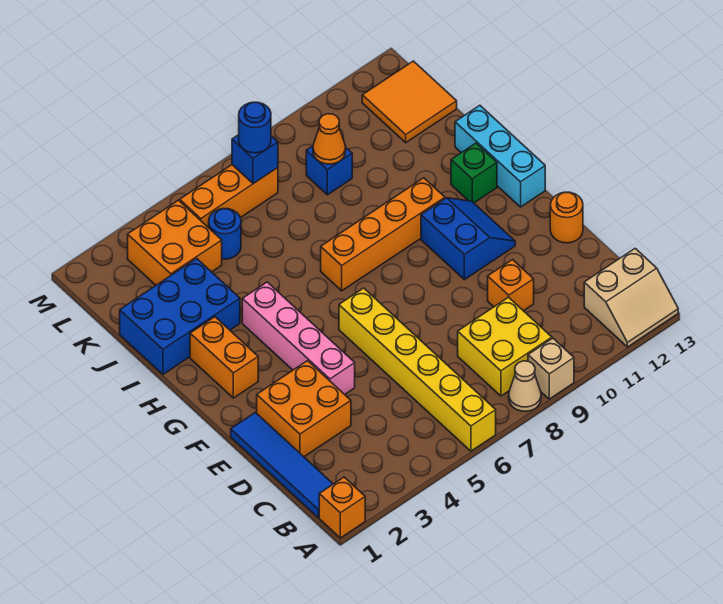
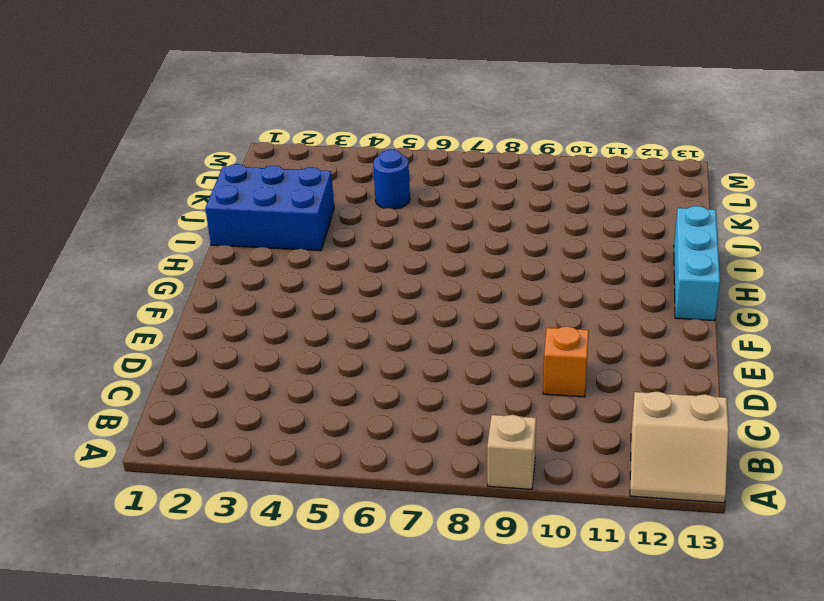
none -> orange brick A1 level 1
none -> yellow brick A6:F6 level 1
none -> tan cone A8 level 1

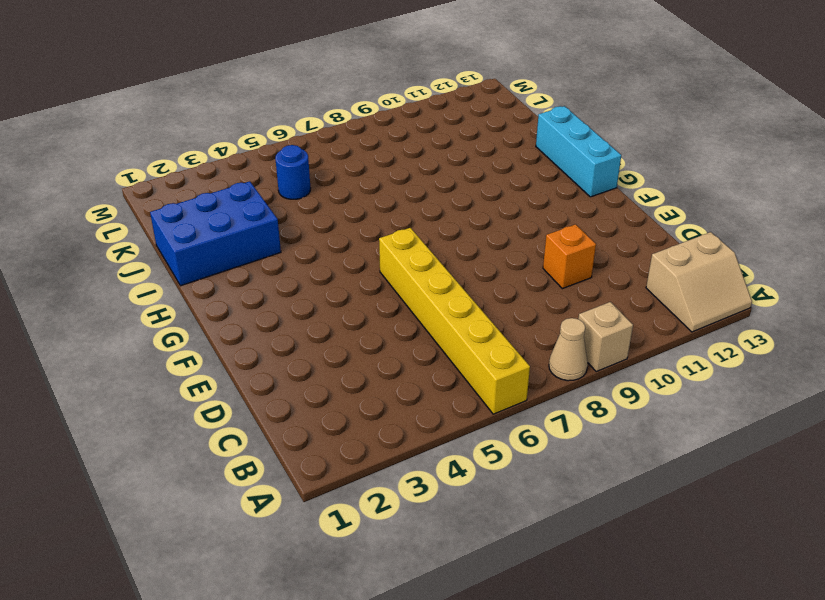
none -> orange brick A1 level 1
none -> blue tile B1:E1 level 1
none -> yellow brick B8:C9 level 1

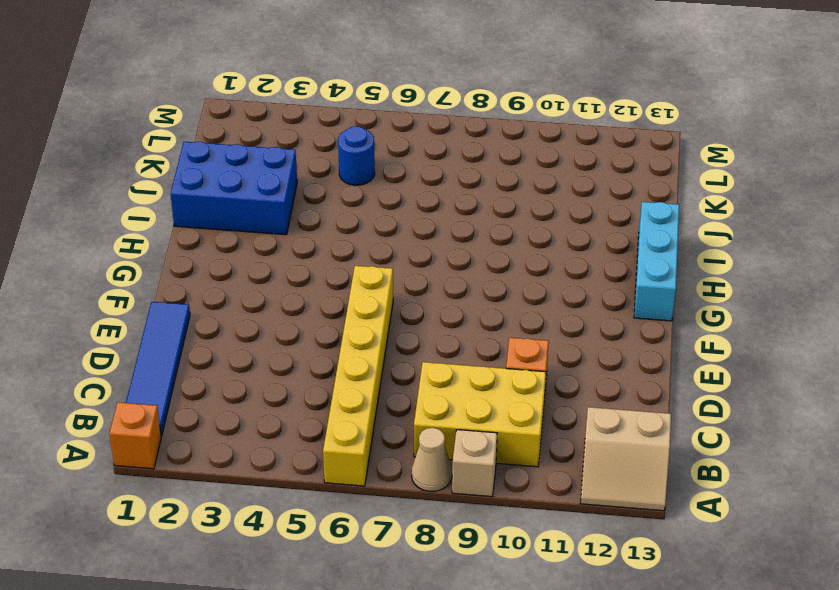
yellow brick B8:C10 level 1 -> yellow brick B8:C9 level 1
none -> orange brick D2:E3 level 1
none -> pink brick E4:H4 level 1
none -> orange round brick E13 level 1

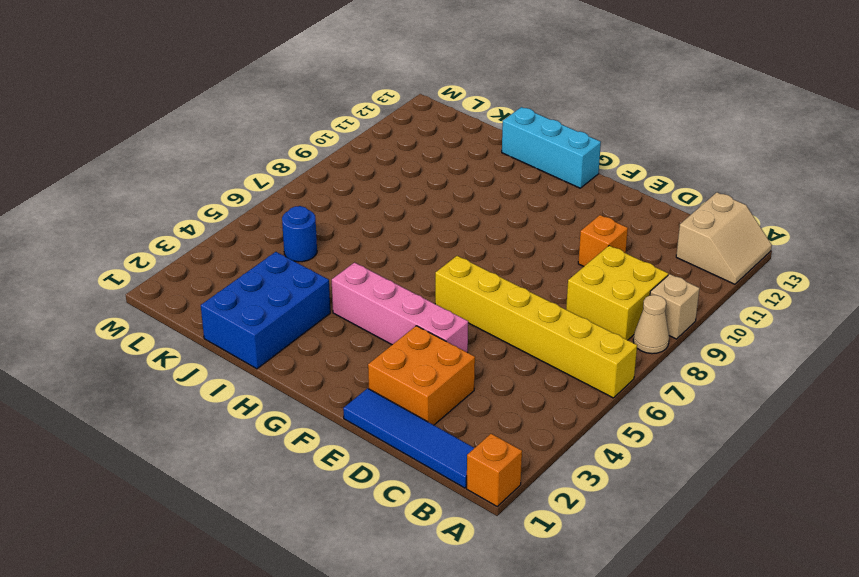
none -> orange round brick E13 level 1
none -> blue slope F10:G11 level 1 top 10
none -> orange brick G2:H2 level 1

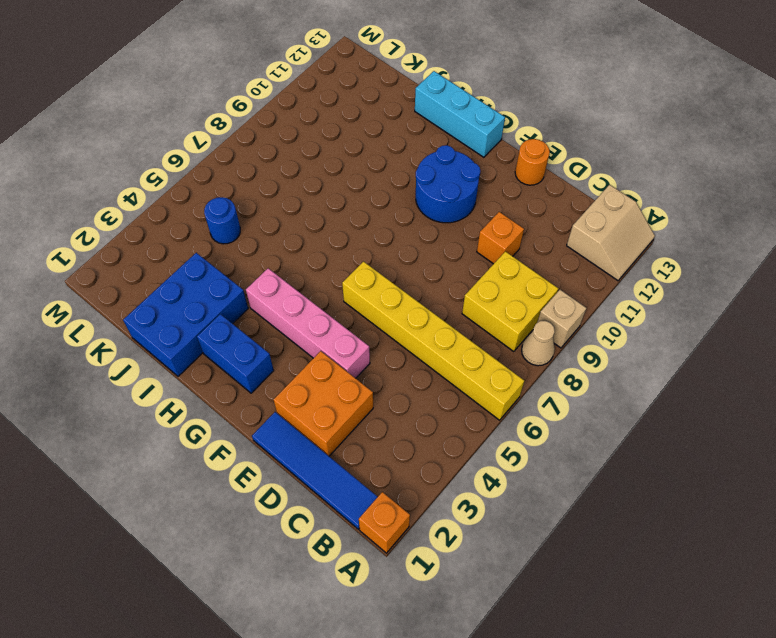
blue round brick F10:G11 level 1 -> blue slope F10:G11 level 1 top 10
blue brick G2:H2 level 1 -> orange brick G2:H2 level 1
none -> orange brick H7:H10 level 1
none -> green brick H12 level 1
none -> orange brick K3:L4 level 1

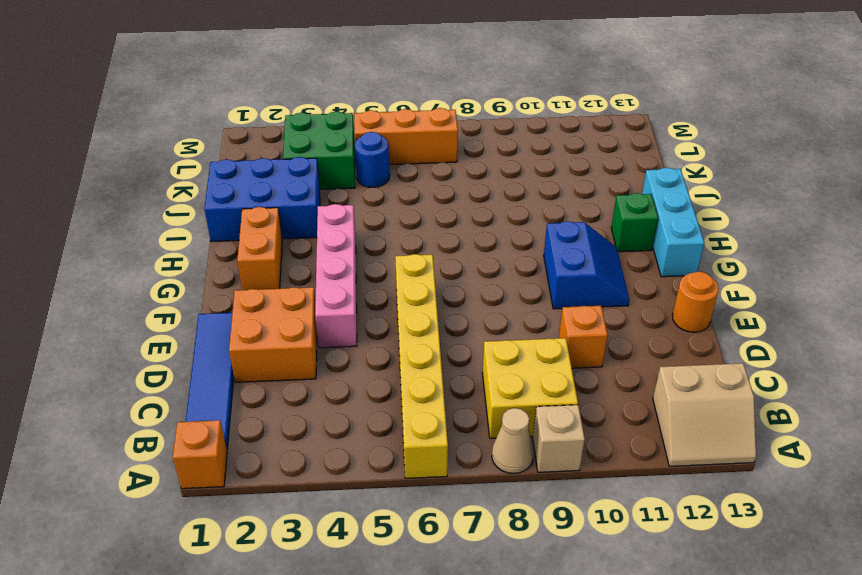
green brick K3:L4 level 1 -> orange brick K3:L4 level 1
none -> orange brick H7:H10 level 1
none -> blue brick K9 level 1
none -> orange tile K12:L13 level 1

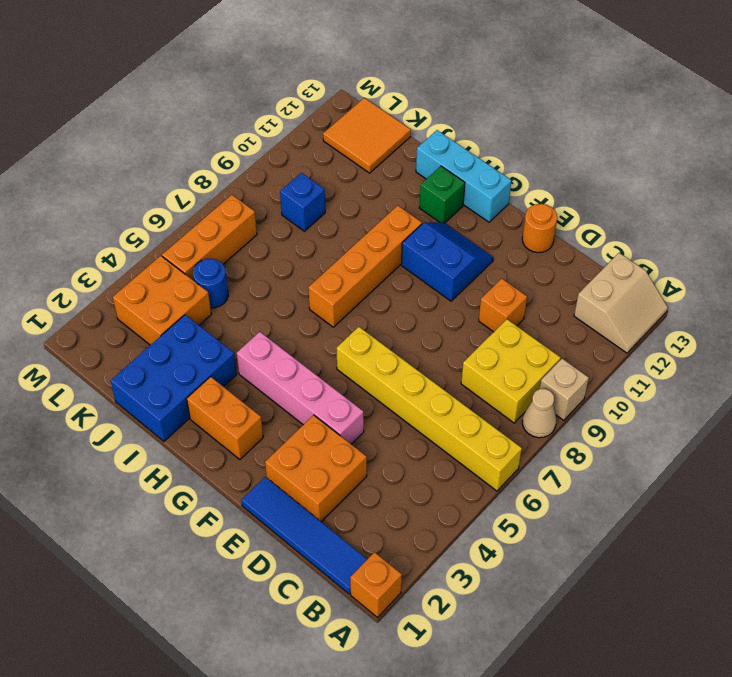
none -> orange cone K9 level 2
none -> blue brick L7 level 2
none -> blue round brick L7 level 3

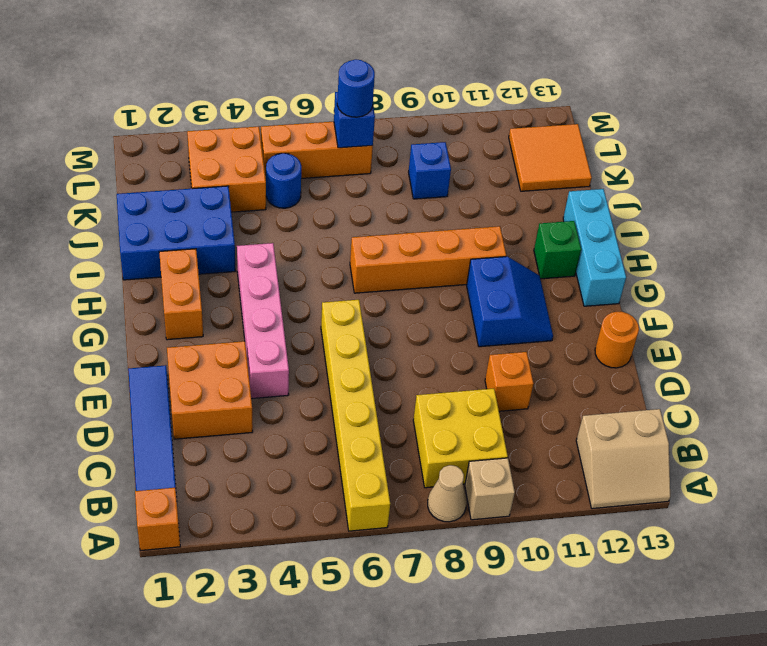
none -> orange cone K9 level 2

